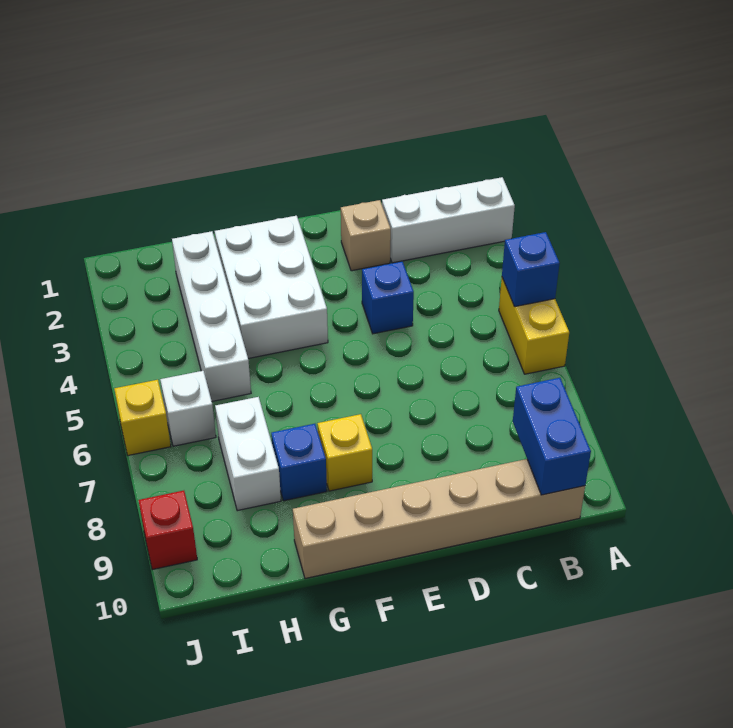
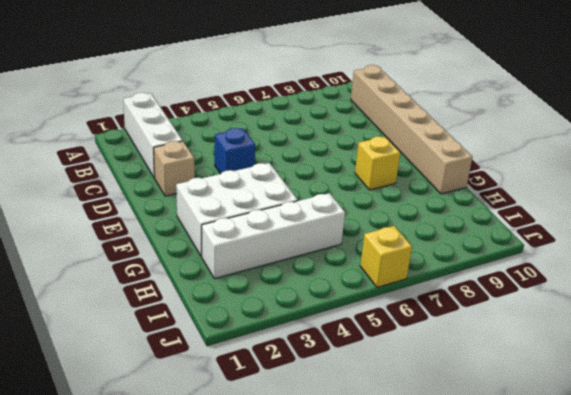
none -> yellow brick A5:A6 level 1
none -> blue brick G8 level 1
none -> white brick H7:H8 level 1

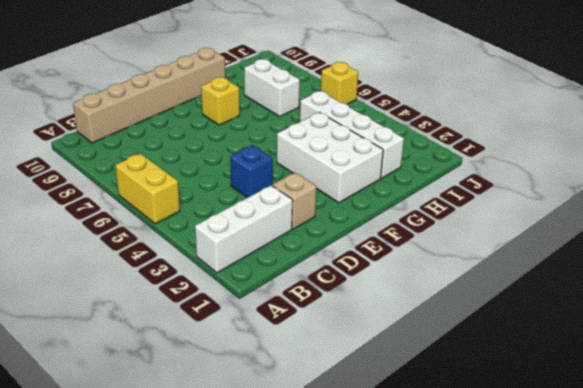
none -> blue brick G8 level 1
none -> white brick I6 level 1
none -> red brick J9 level 1

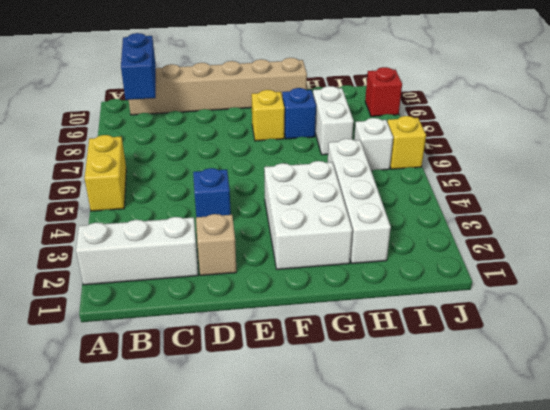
none -> blue brick A5 level 2

